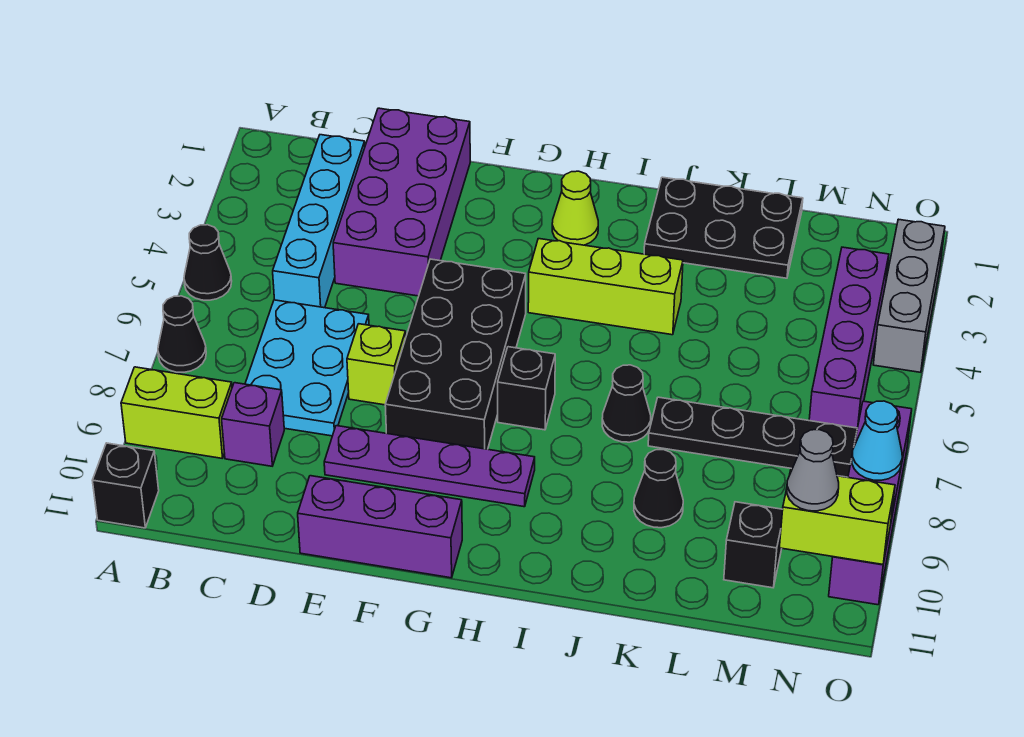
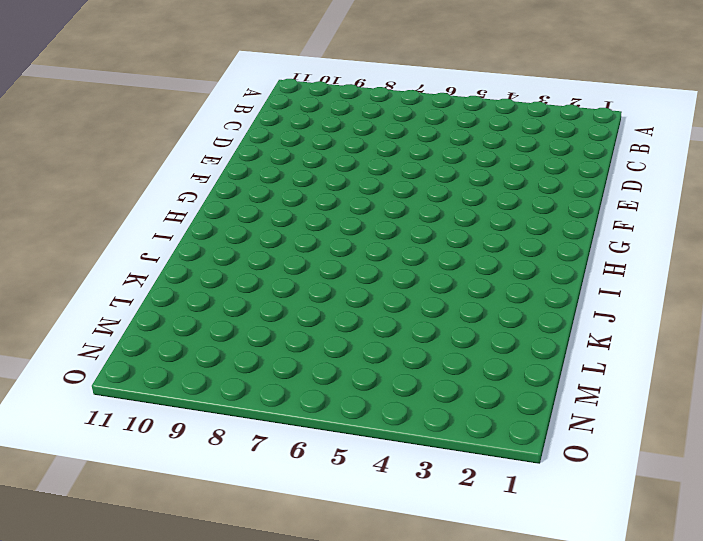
none -> black cone A5 level 1
none -> black cone A7 level 1
none -> lime brick A9:B9 level 1

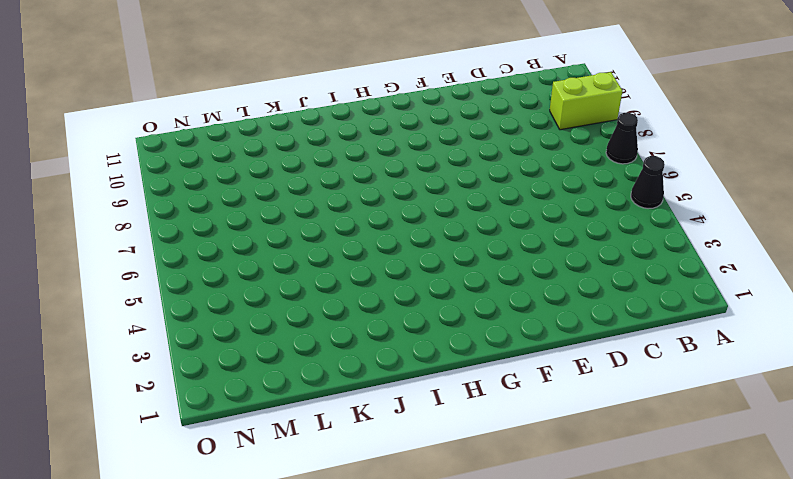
none -> black brick A11 level 1
none -> cyan brick C2:C5 level 1
none -> cyan plate C6:D8 level 1

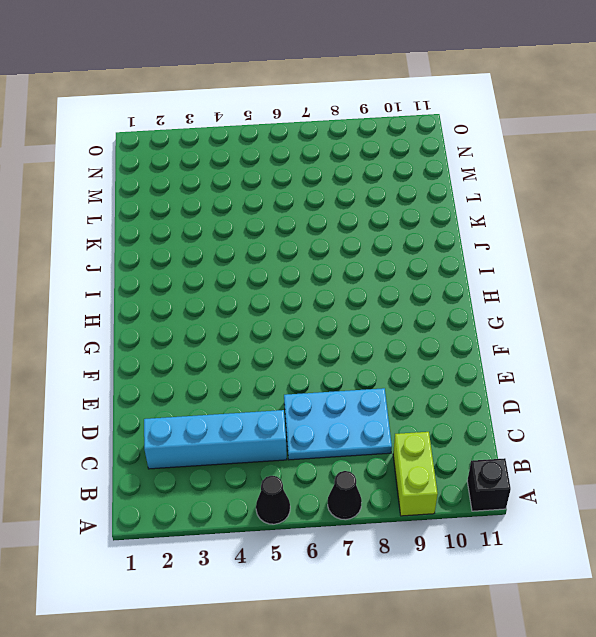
none -> purple brick C9 level 1
none -> purple brick D1:E4 level 1
none -> lime brick E7 level 1

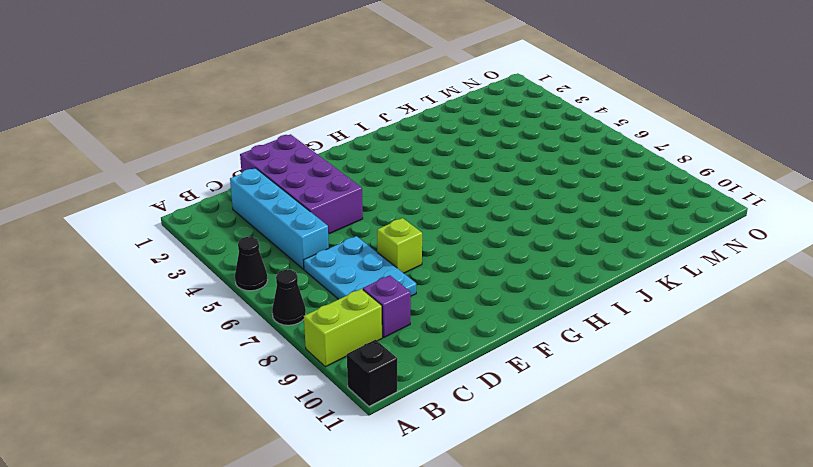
none -> purple plate E9:H9 level 1
none -> purple brick E11:G11 level 1
none -> black brick F5:G8 level 1

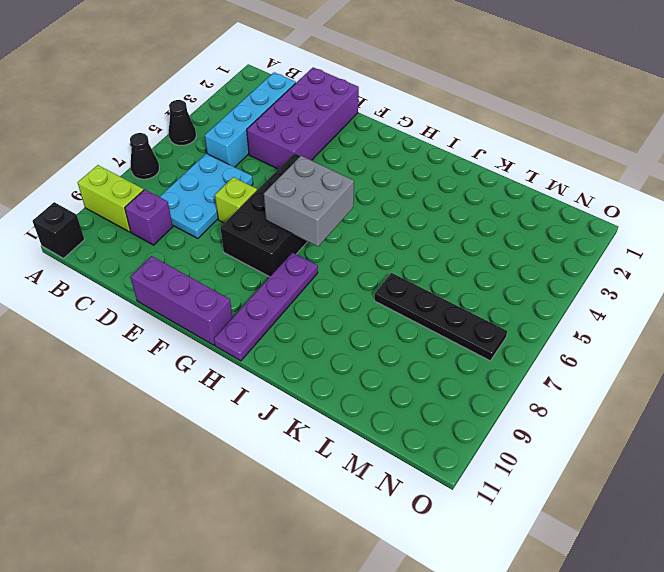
grey brick G6:H7 level 2 -> none
purple plate H8:H11 level 1 -> purple plate E9:H9 level 1
none -> lime cone H2 level 1
none -> lime brick H4:J4 level 1
none -> black brick H7 level 1

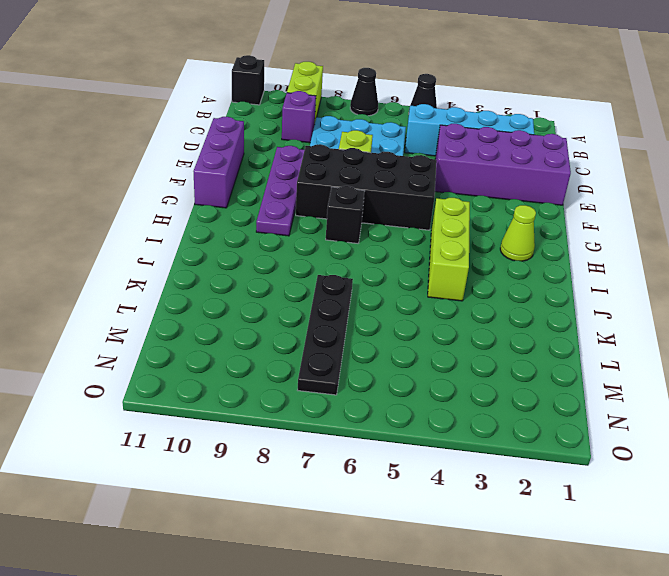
none -> black plate J1:L2 level 1
none -> black cone J7 level 1
none -> black cone K9 level 1

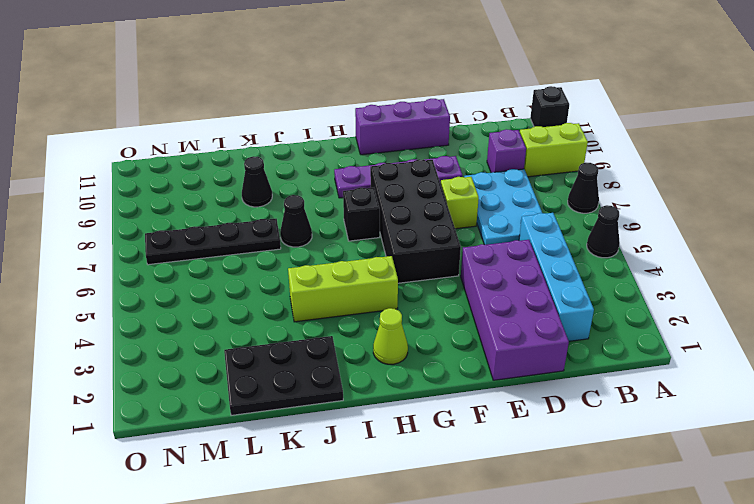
none -> black brick M10 level 1
none -> purple brick N3:N6 level 1
none -> grey brick O2:O4 level 1

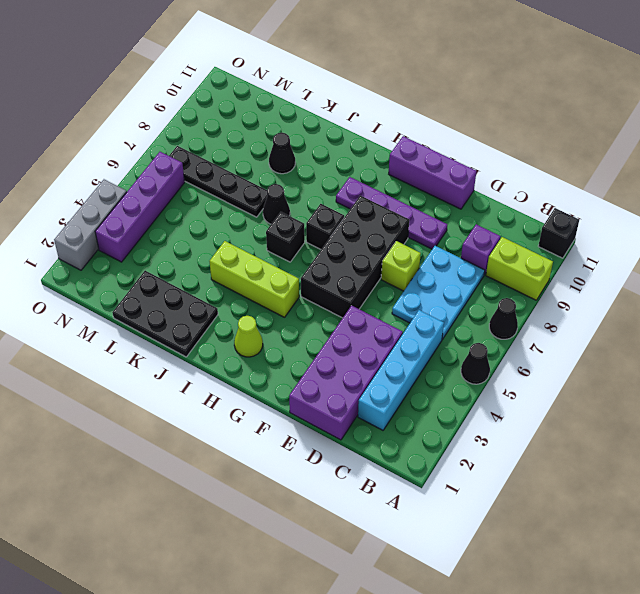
black brick I6 level 1 -> black brick M10 level 1
none -> purple brick O7:O10 level 1
none -> lime brick N10:O10 level 2
none -> cyan cone O8 level 2

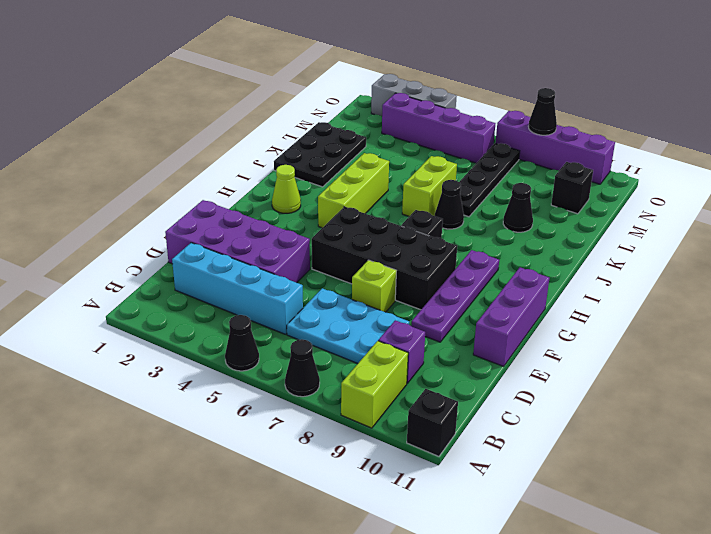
lime brick J6:K6 level 1 -> lime brick N10:O10 level 2
black cone O8 level 2 -> cyan cone O8 level 2
none -> grey cone N10 level 3

